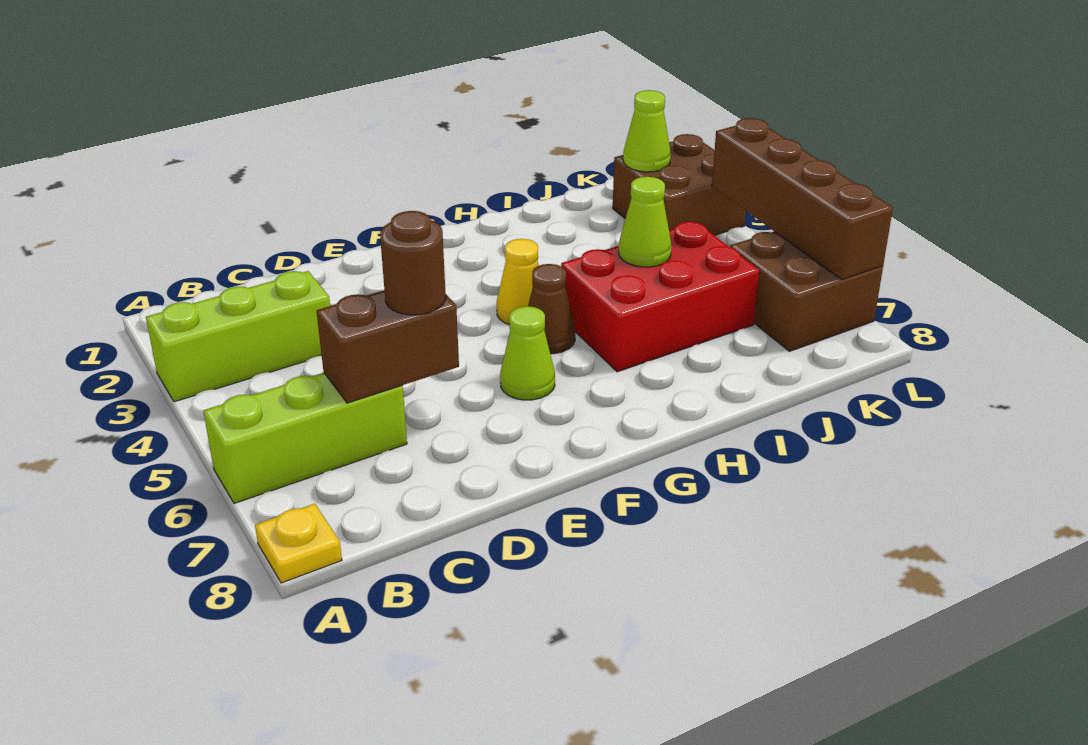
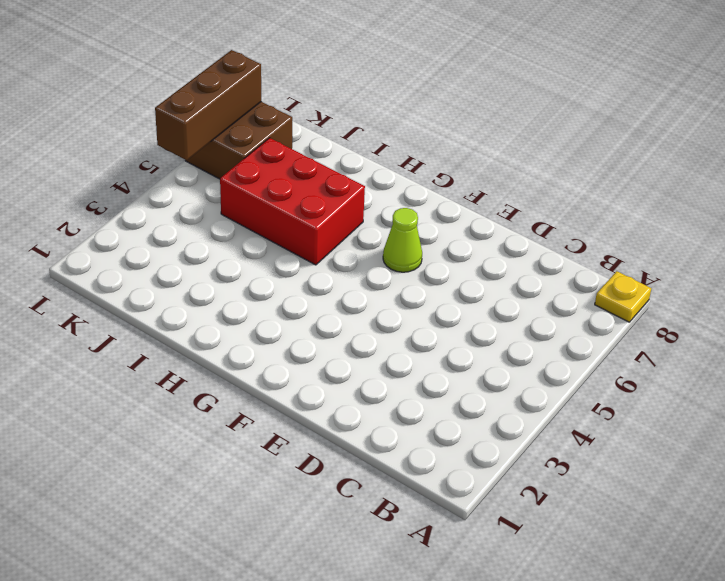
brown brick L5:L7 level 2 -> brown brick L4:L7 level 2
none -> lime brick A3:C3 level 1
none -> lime brick A6:C6 level 1
none -> yellow cone G4 level 1

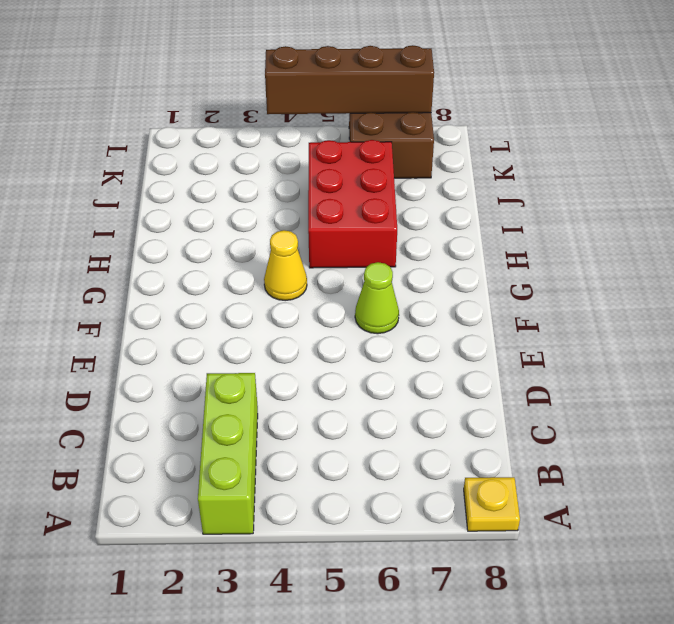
none -> lime brick A6:C6 level 1
none -> brown cone G5 level 1
none -> brown brick K2:L3 level 1

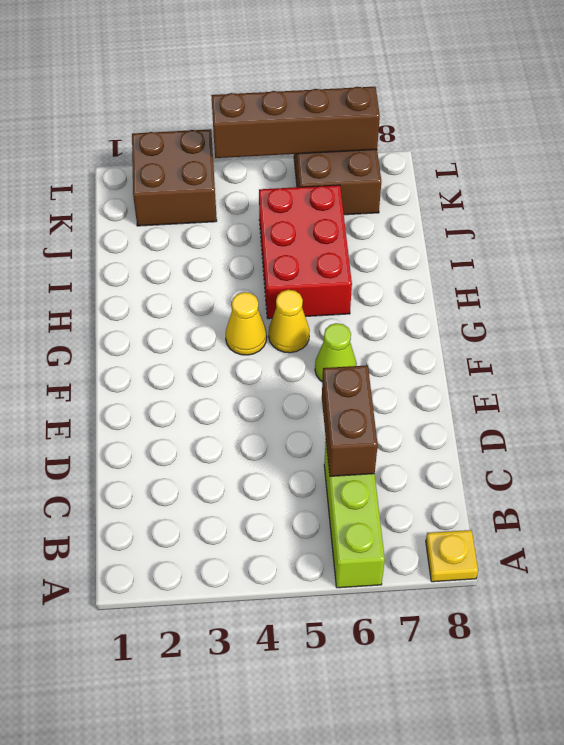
yellow cone G5 level 1 -> brown cone G5 level 1
none -> lime brick A3:C3 level 1
none -> lime cone I5 level 2
none -> lime cone K2 level 2

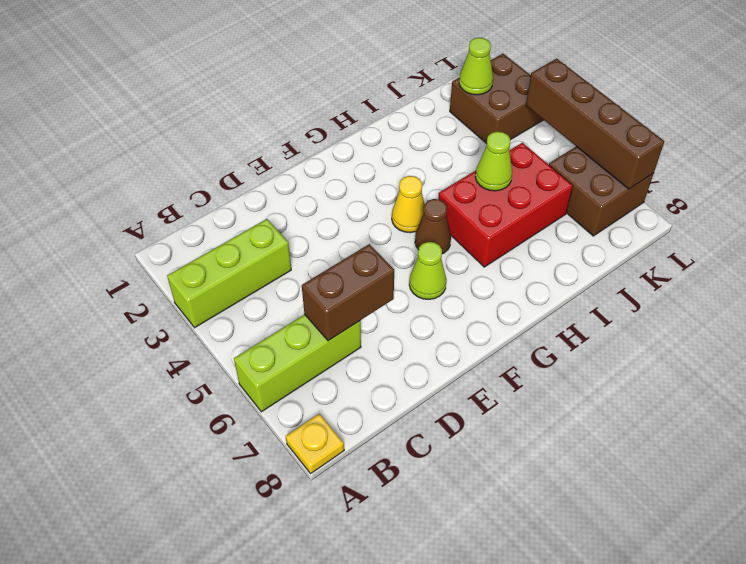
none -> brown round brick D6 level 3

